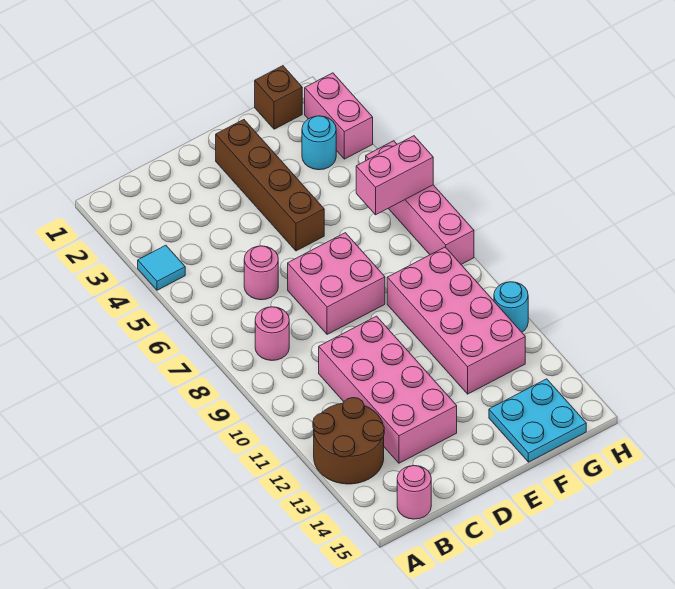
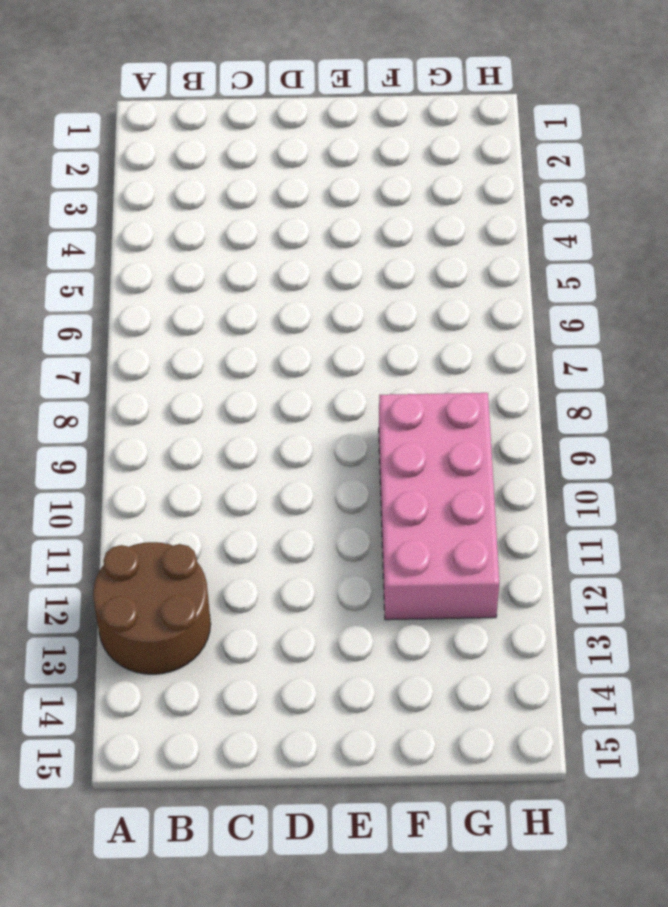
none -> cyan tile A4 level 1
none -> pink round brick B8 level 1
none -> pink round brick B15 level 1

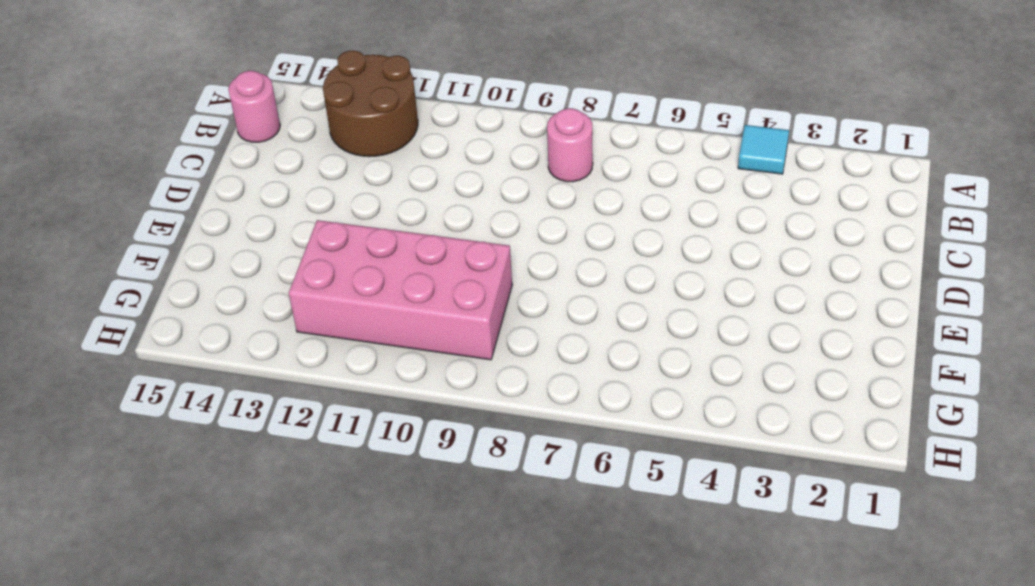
none -> pink round brick C6 level 1
none -> pink brick C10:D13 level 1
none -> pink brick D7:E8 level 1

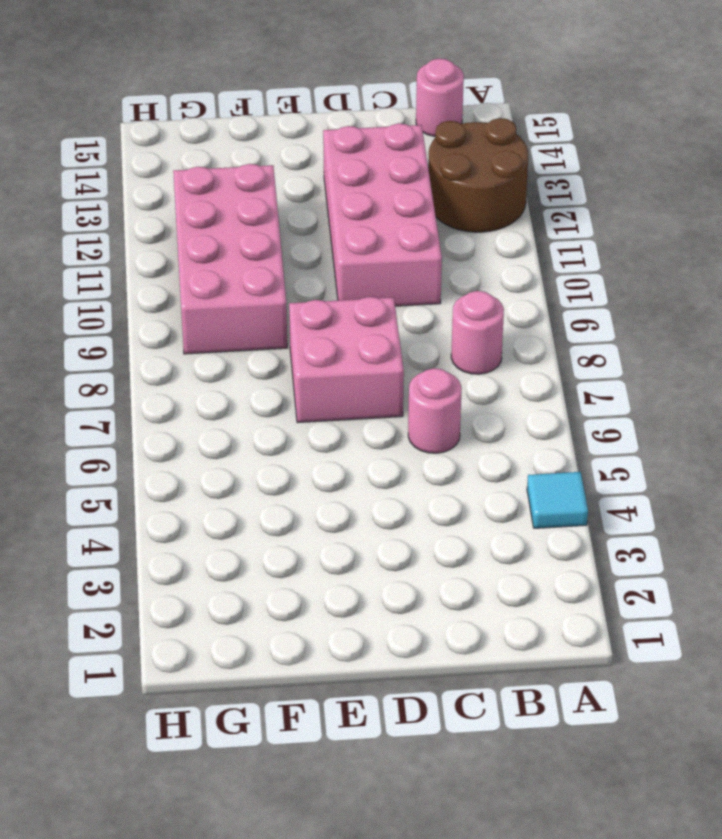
none -> brown brick E2:E5 level 1
none -> cyan plate F14:G15 level 1
none -> brown brick G1 level 1

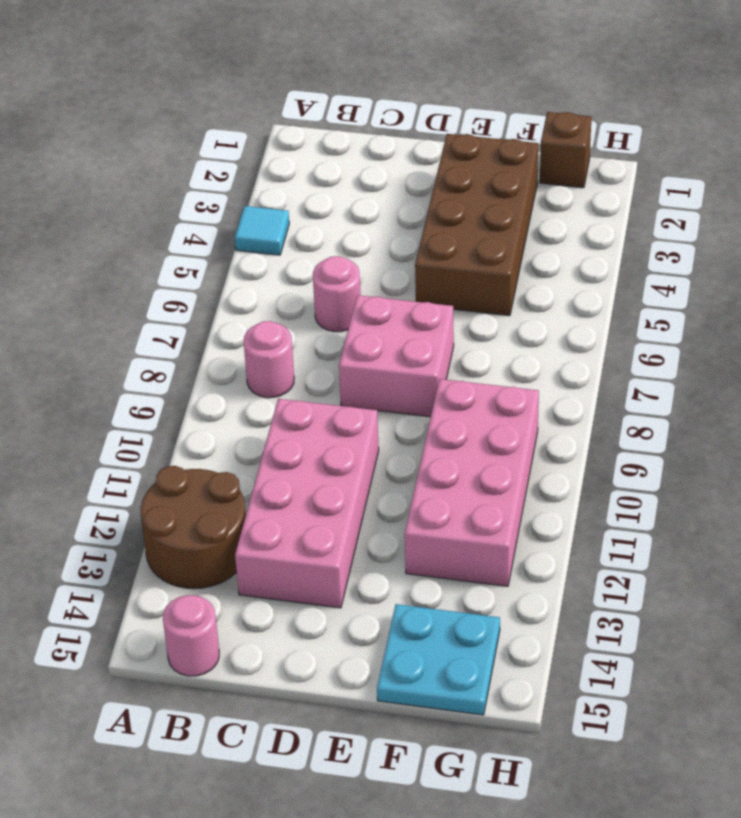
brown brick E2:F5 level 1 -> brown brick E2:E5 level 1
none -> cyan round brick G3 level 1
none -> pink brick H2:H3 level 1
none -> pink brick H5:H8 level 1

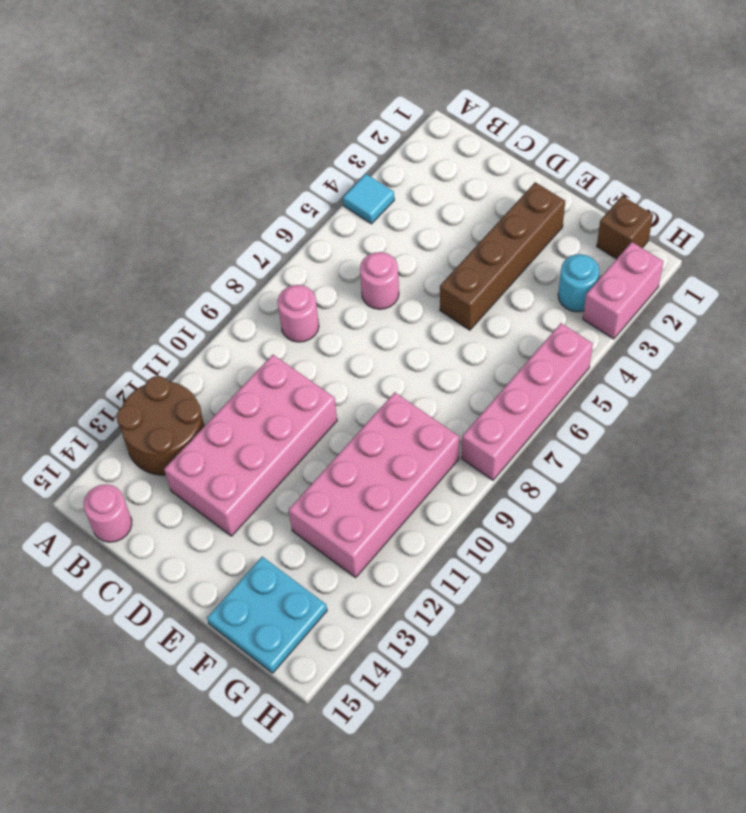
none -> pink brick D7:E8 level 1
none -> cyan round brick H11 level 1
none -> pink brick G6:H6 level 2

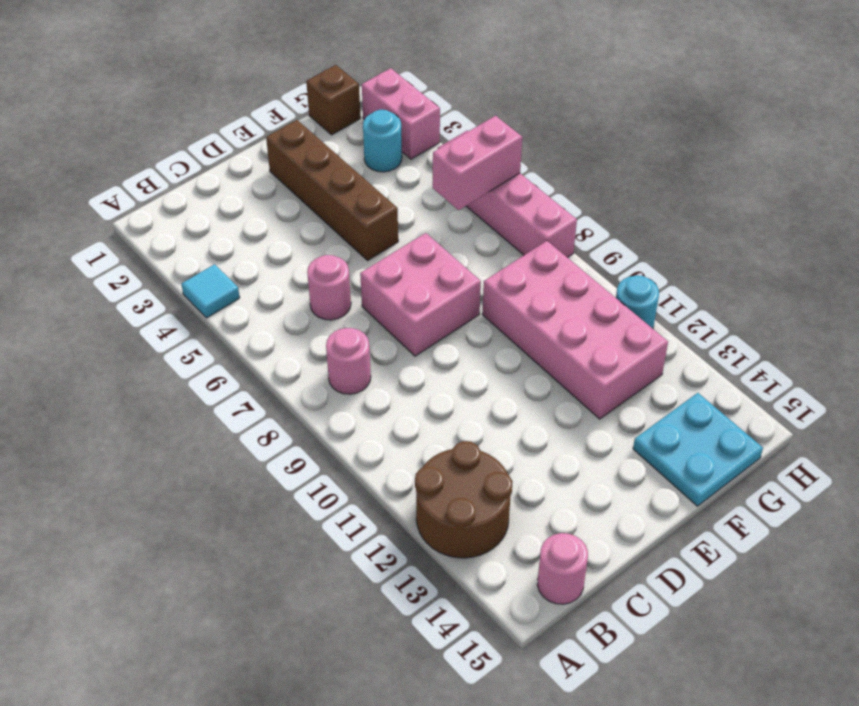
none -> pink brick C10:D13 level 1

